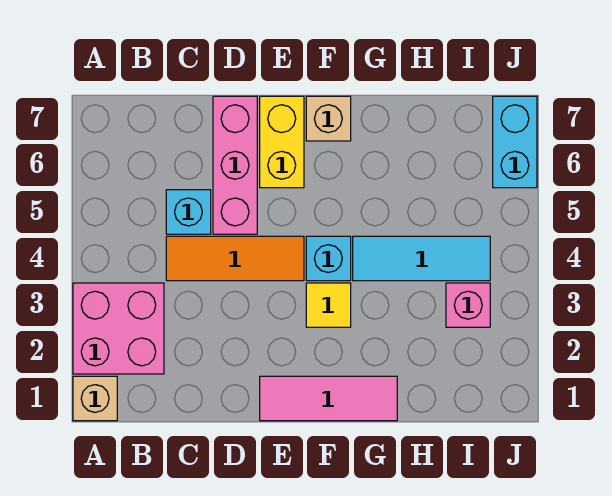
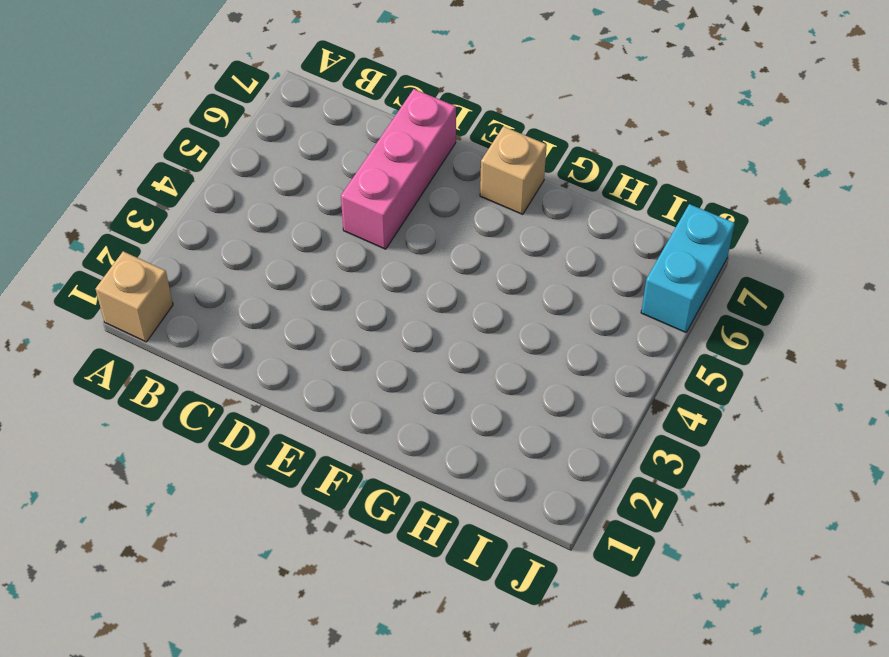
none -> pink brick A2:B3 level 1
none -> orange tile C4:E4 level 1
none -> cyan brick C5 level 1

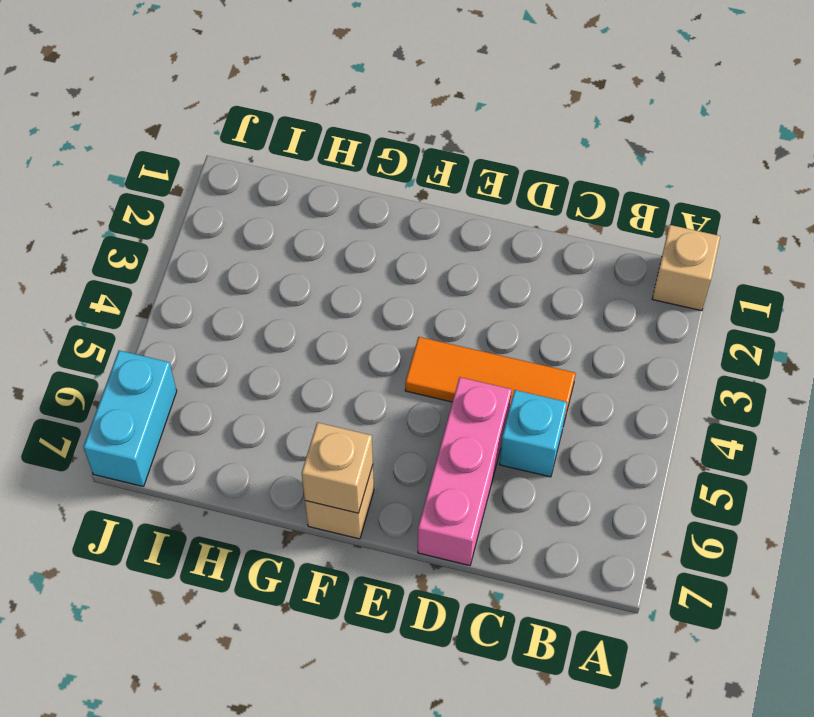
tan brick F7 level 2 -> none
none -> pink brick A2:B3 level 1
none -> pink tile E1:G1 level 1
none -> yellow brick E6:E7 level 1

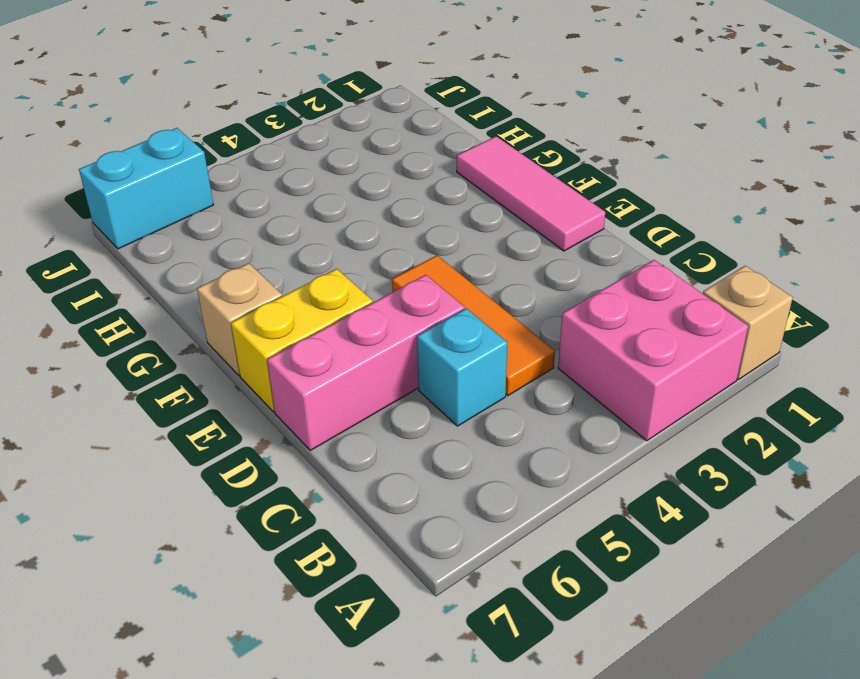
none -> yellow tile F3 level 1
none -> cyan brick F4 level 1
none -> cyan tile G4:I4 level 1

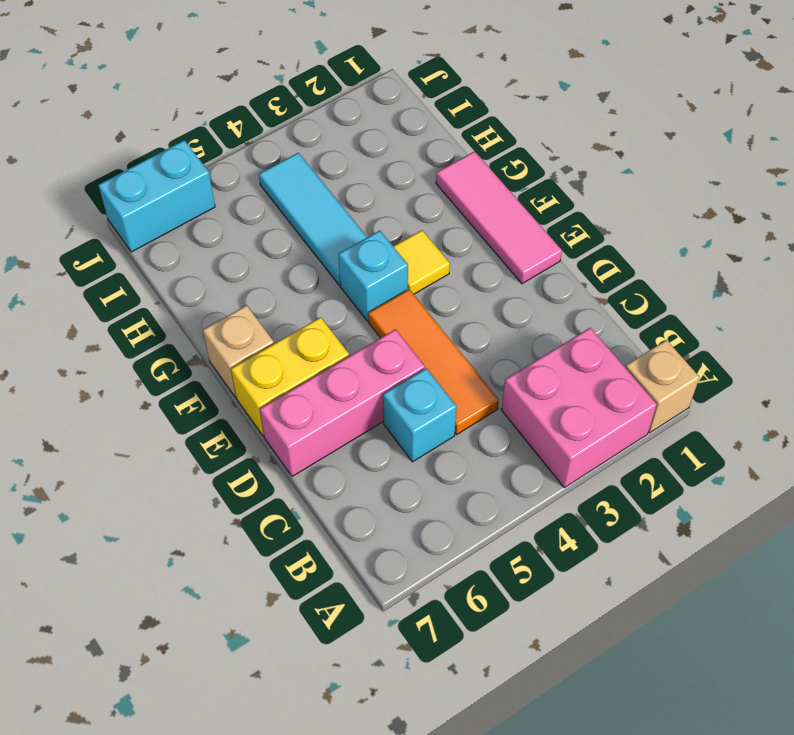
none -> pink brick I3 level 1

